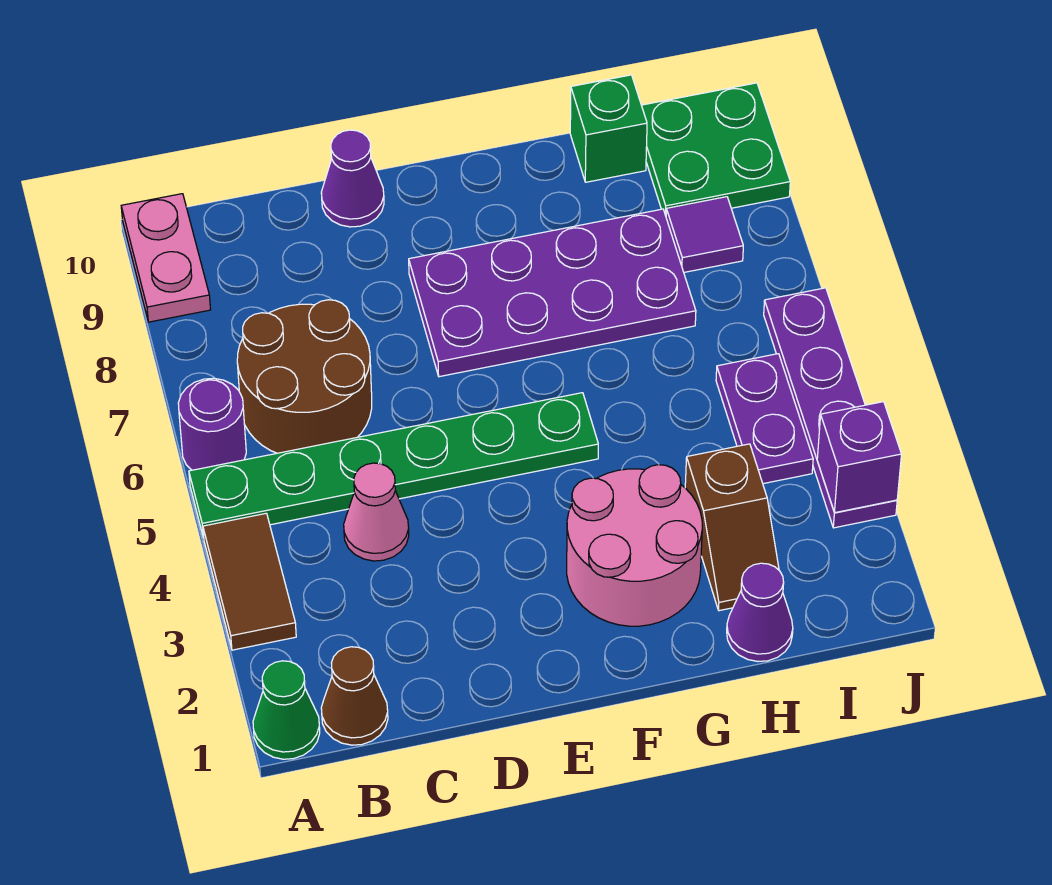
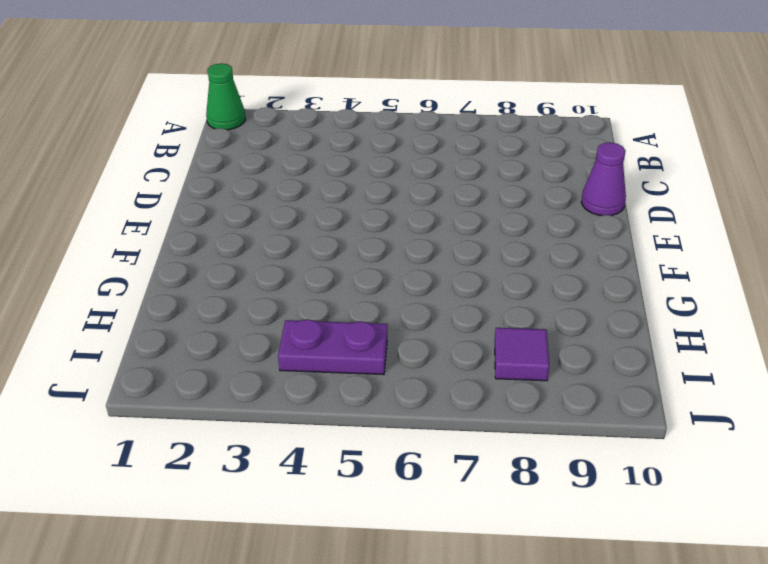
none -> brown tile A3:A4 level 1
none -> green plate A5:F5 level 1
none -> purple round brick A6 level 1

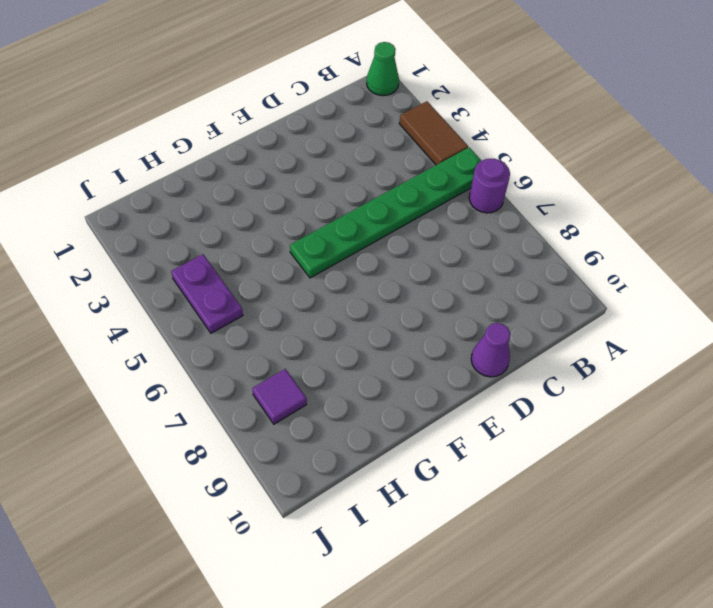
none -> pink plate A9:A10 level 1
none -> brown cone B1 level 1
none -> brown round brick B6:C7 level 1

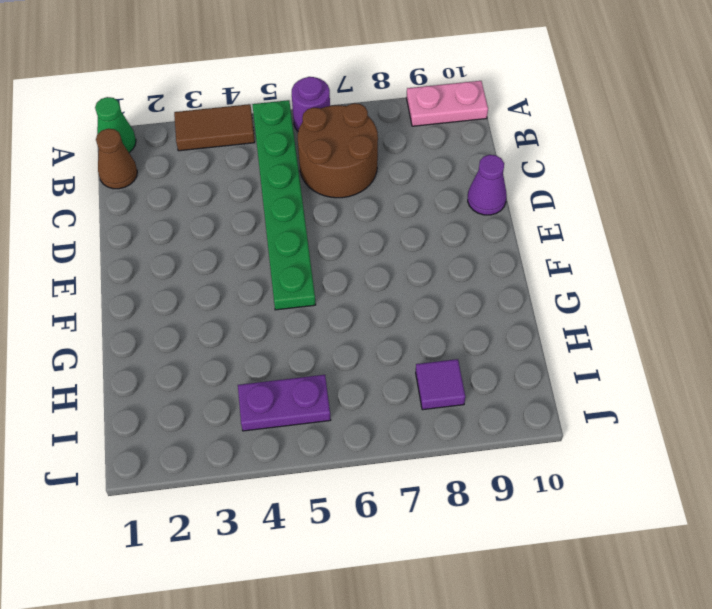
none -> pink cone C4 level 1
none -> purple plate E7:H8 level 1
none -> pink round brick F2:G3 level 1

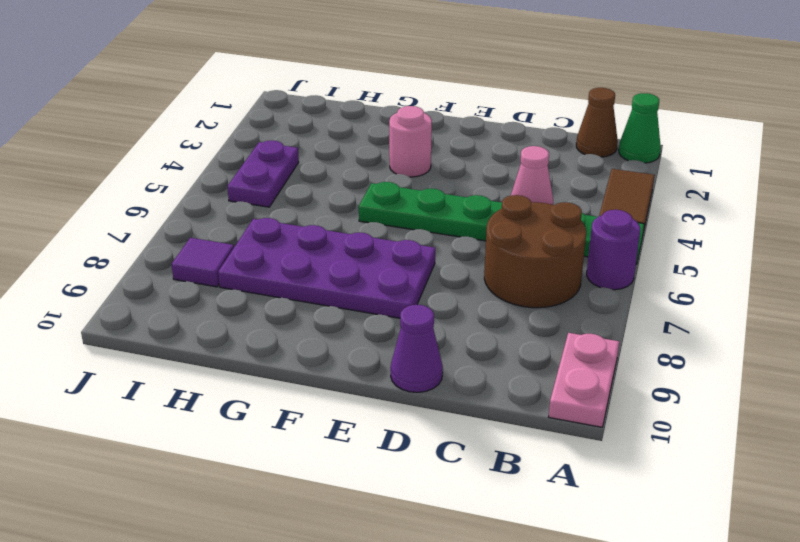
pink round brick F3 level 1 -> pink round brick F2:G3 level 1
none -> purple cone H1 level 1
none -> brown slope H2:H3 level 1 top 3
none -> green brick H10 level 1

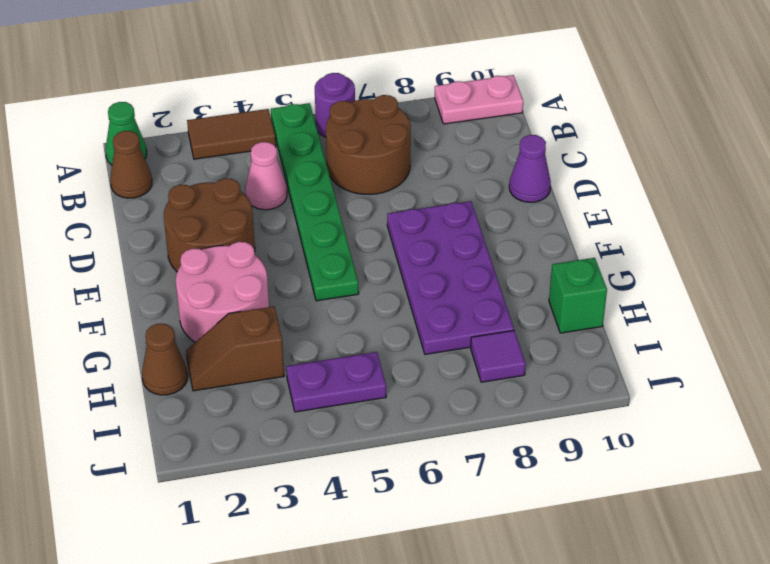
brown round brick D2:E3 level 1 -> none
brown cone H1 level 1 -> purple cone H1 level 1
none -> green plate I9:J10 level 1
none -> purple plate J3:J6 level 1
none -> purple brick J3 level 2

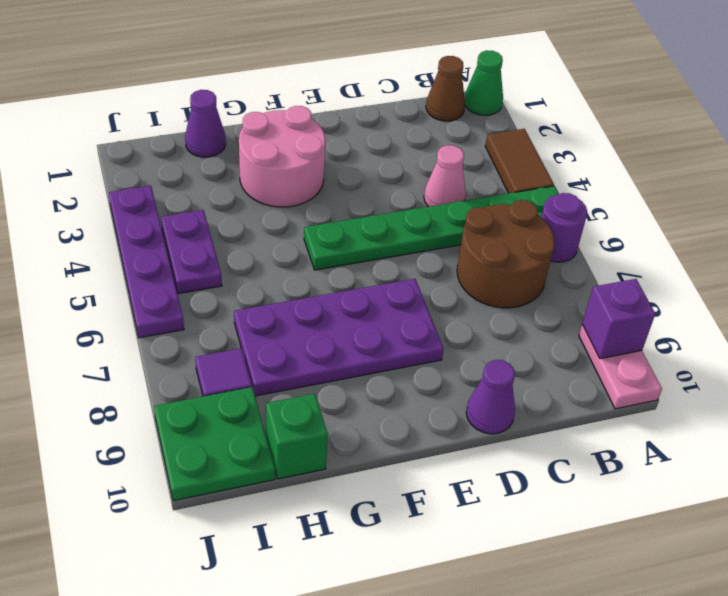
purple brick A9 level 2 -> purple brick J3 level 2
none -> brown slope H2:H3 level 1 top 3

